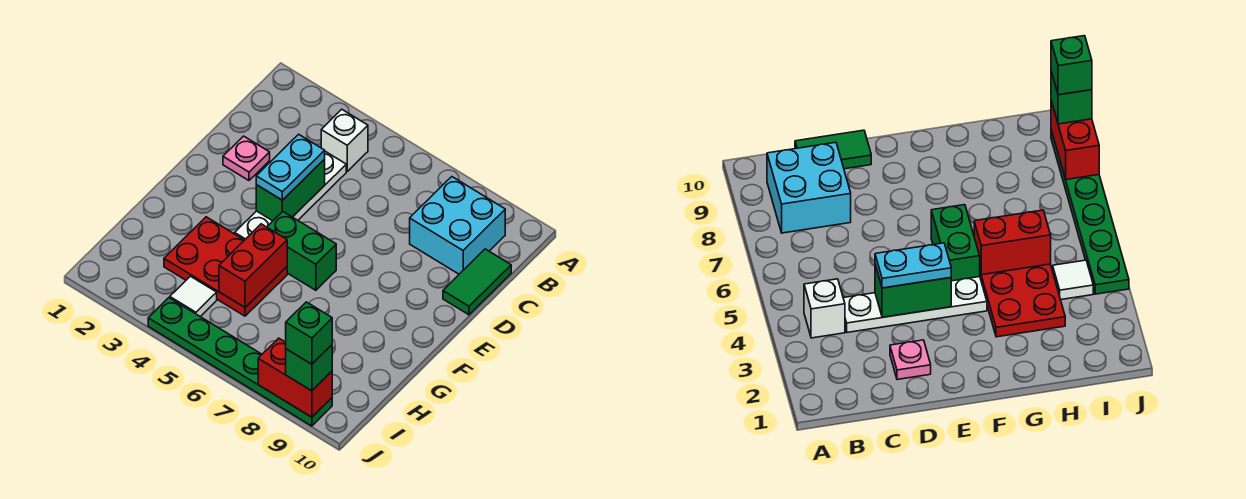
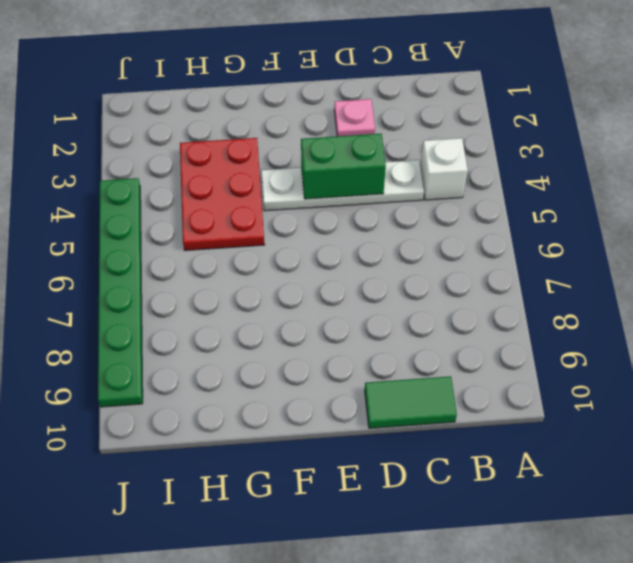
none -> cyan brick B8:C9 level 1
none -> green brick F5:F6 level 1
none -> white tile I4 level 1

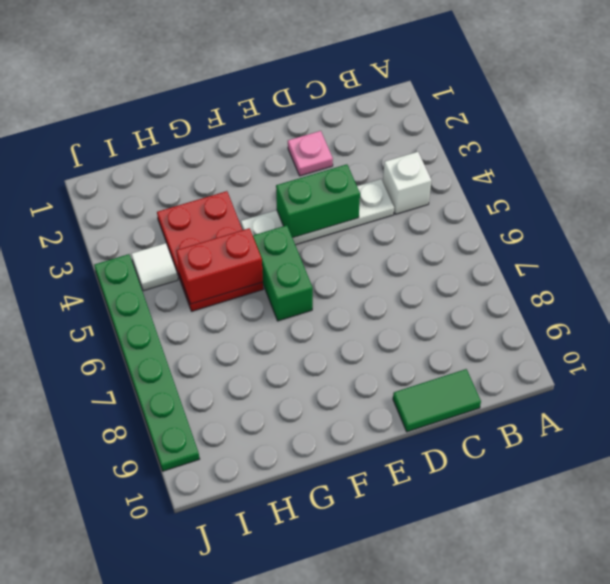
none -> cyan brick B8:C9 level 1
none -> red brick J8:J9 level 2
none -> cyan plate D4:E4 level 3

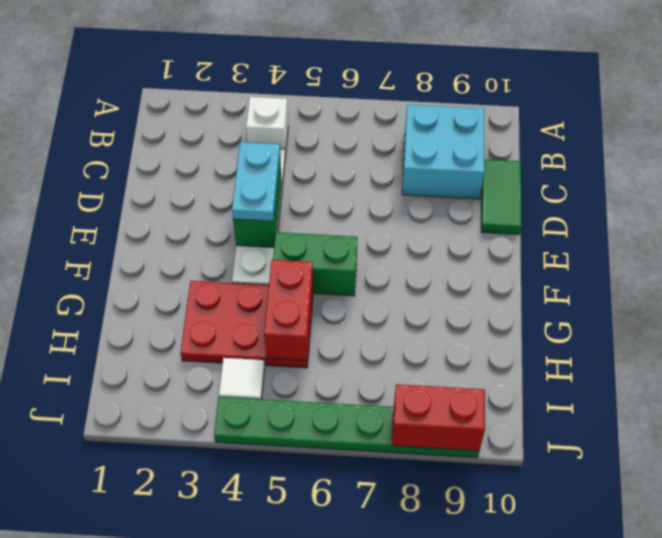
none -> pink plate D2 level 1
none -> green brick J9 level 3
none -> green brick J9 level 4

